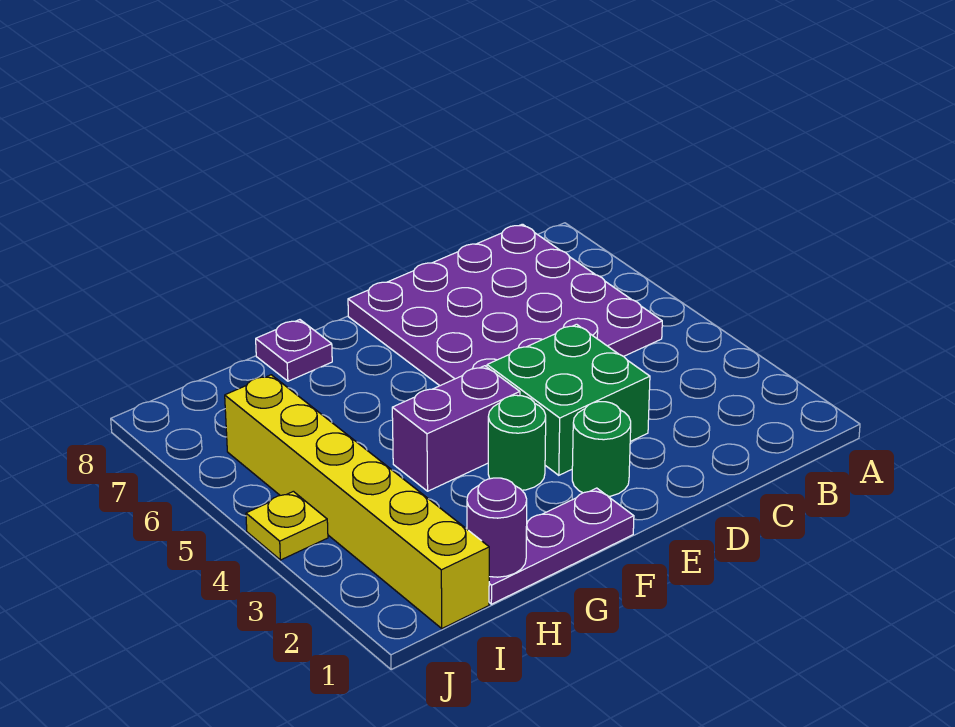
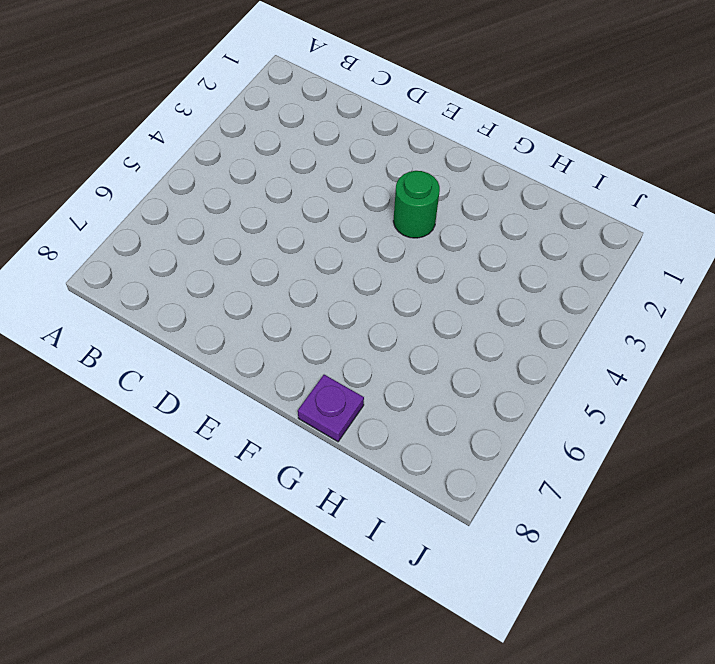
none -> purple plate B5:E8 level 1
none -> green brick D3:E4 level 1

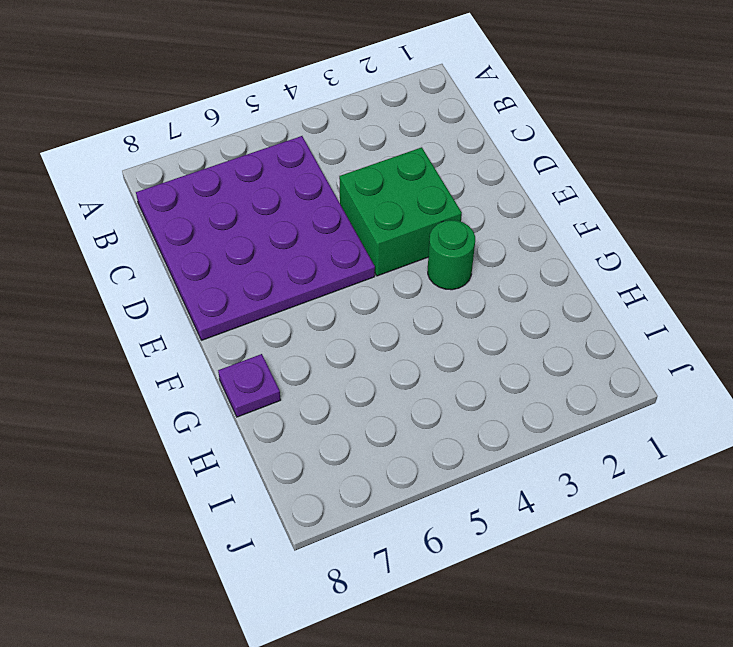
none -> green round brick E2 level 1
none -> purple plate F1:H1 level 1

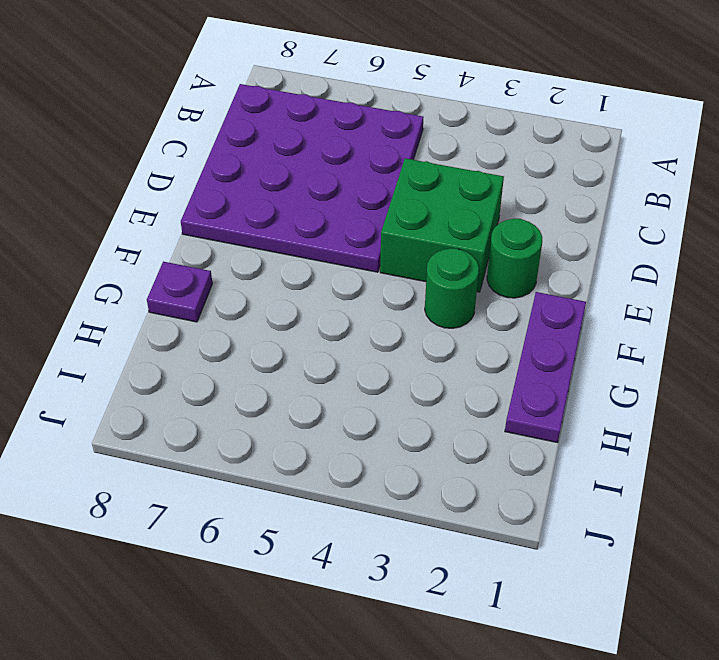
none -> purple brick F4:G4 level 1
none -> yellow brick I1:I6 level 1

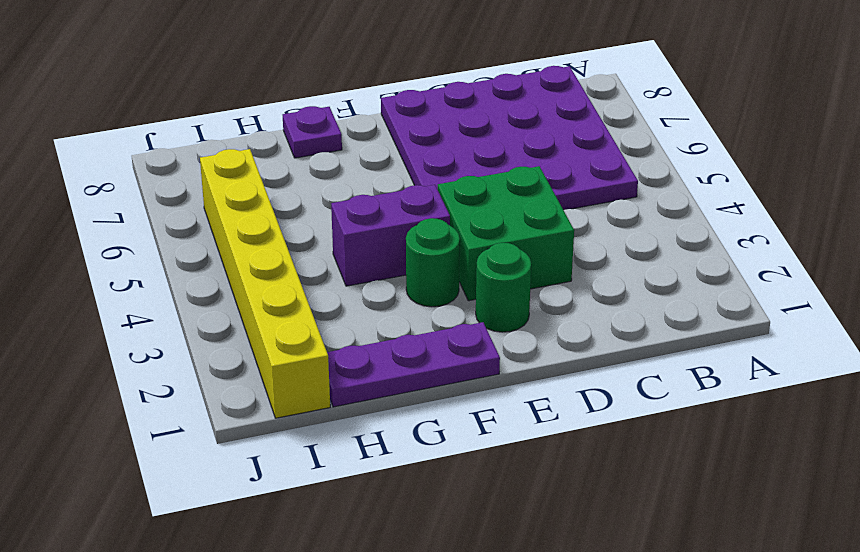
none -> yellow plate J4 level 1
none -> purple round brick H1 level 2

